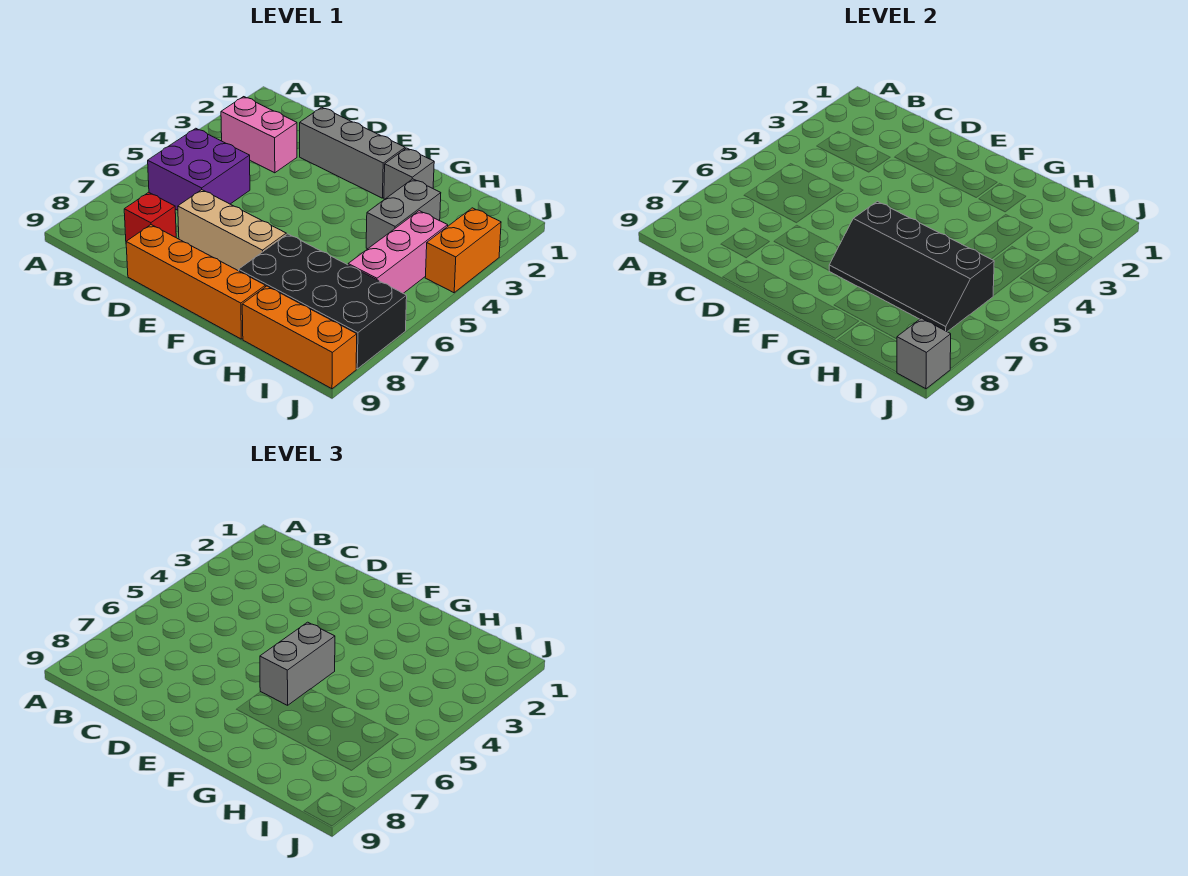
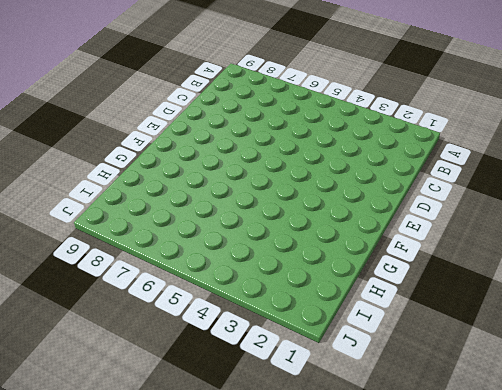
none -> pink brick B3:C3 level 1
none -> purple brick B5:C6 level 1
none -> red brick C8 level 1

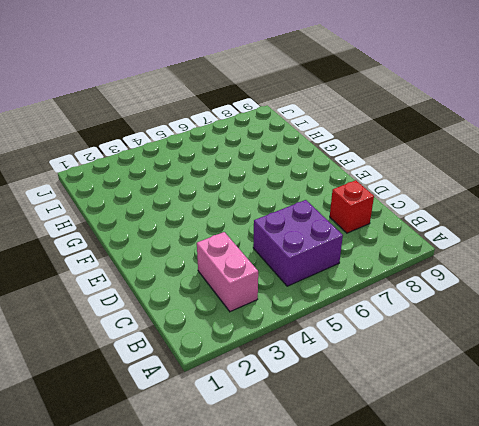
none -> grey brick D2:F2 level 1
none -> tan brick D7:F7 level 1
none -> orange brick D9:G9 level 1

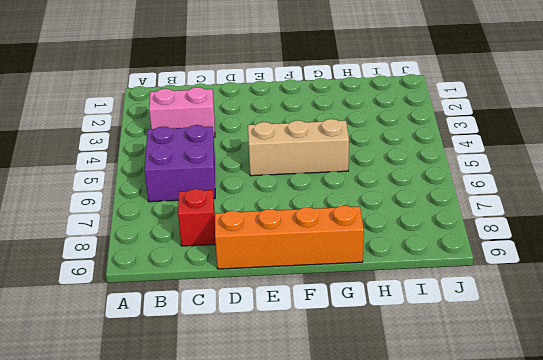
tan brick E5:G5 level 1 -> tan brick D7:F7 level 1
none -> grey brick D2:F2 level 1
none -> grey brick G2 level 1
none -> black brick G7:J8 level 1

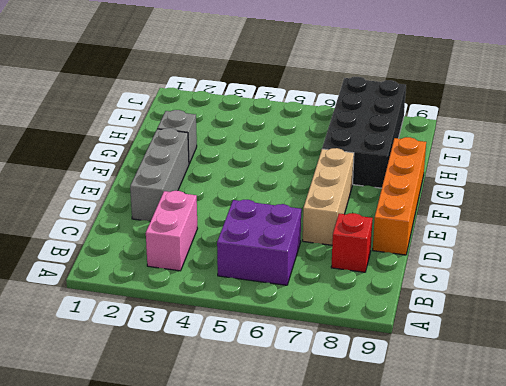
none -> grey brick H3:H4 level 1
none -> orange brick H9:J9 level 1
none -> pink brick I4:I6 level 1

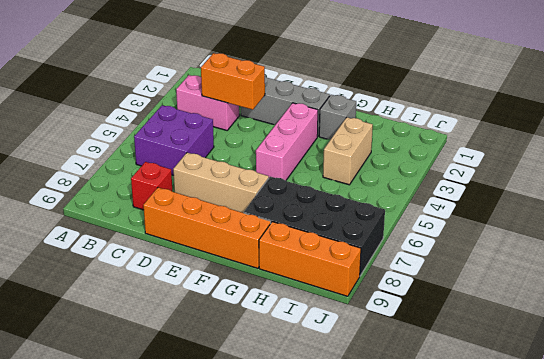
orange brick C3:D3 level 2 -> orange brick J3:J4 level 1
pink brick F3:F5 level 1 -> pink brick I4:I6 level 1
tan brick H3:H4 level 1 -> grey brick H3:H4 level 1
none -> black slope F6:I7 level 2 top 6
none -> grey brick J9 level 2
none -> grey brick F5:F6 level 3

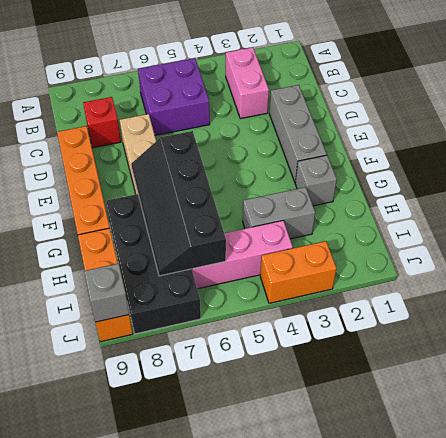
none -> grey brick F5:F6 level 3

